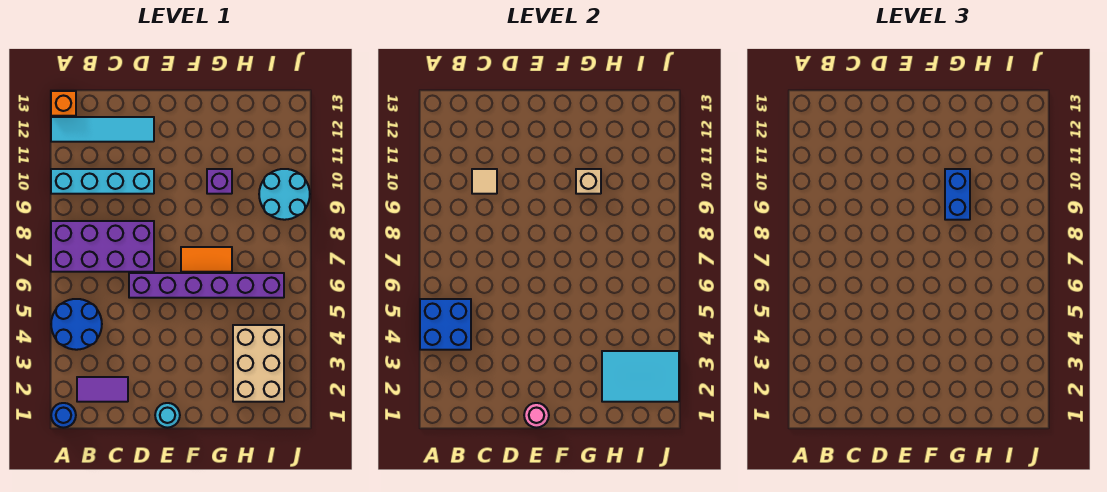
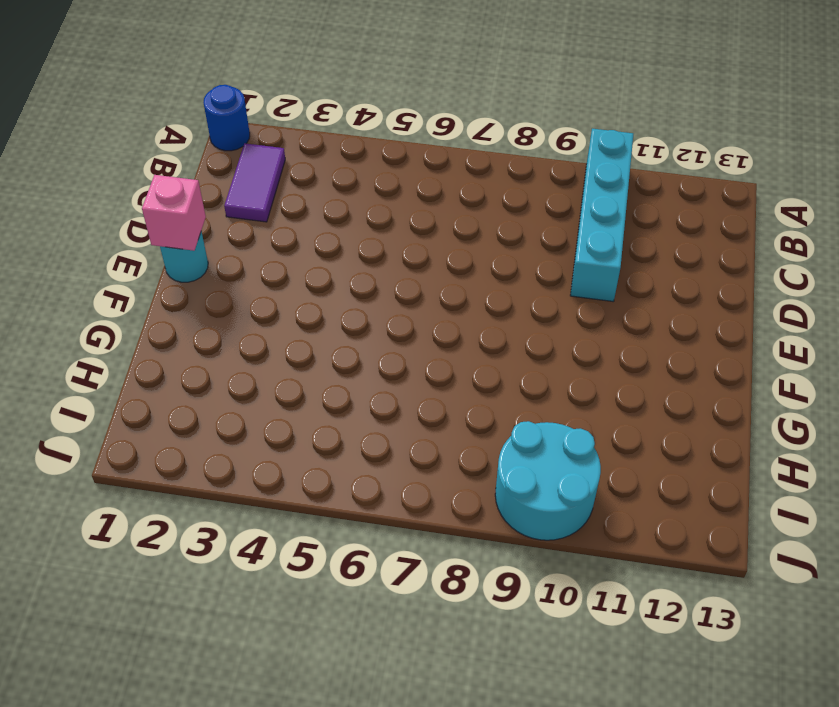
pink brick E1 level 2 -> pink round brick E1 level 2
none -> blue round brick A4:B5 level 1
none -> purple brick A7:D8 level 1
none -> cyan tile A12:D12 level 1

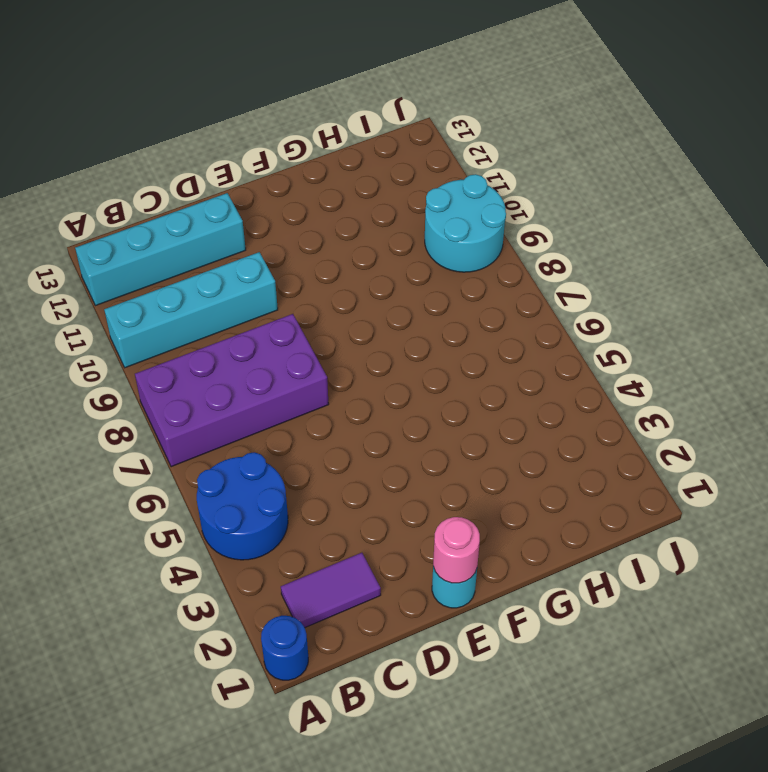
cyan brick A12:D12 level 1 -> cyan tile A12:D12 level 1
none -> orange brick A13 level 1
none -> purple brick D6:I6 level 1
none -> orange tile F7:G7 level 1

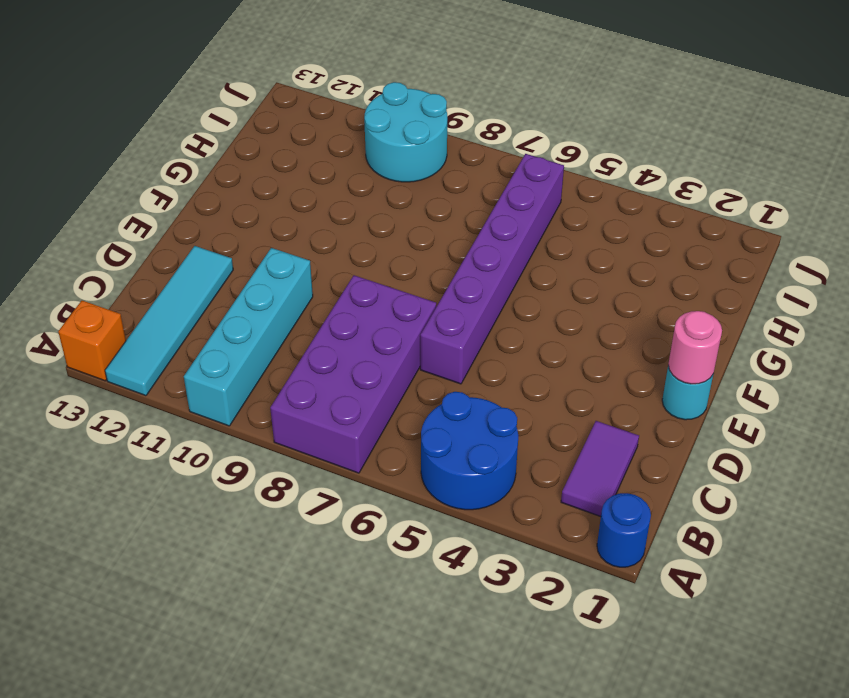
none -> orange tile F7:G7 level 1
none -> purple brick G10 level 1
none -> tan brick H2:I4 level 1

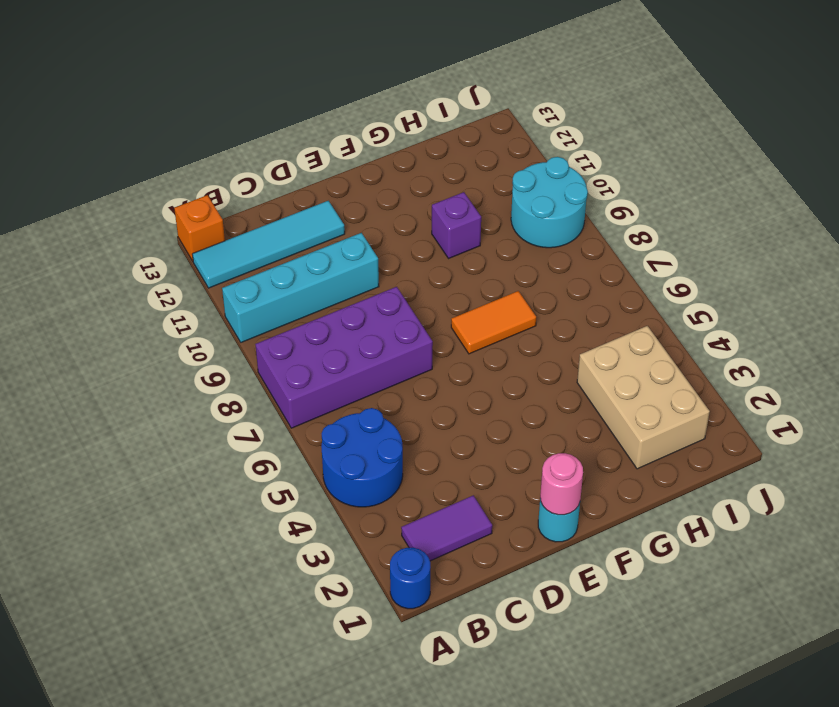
none -> purple brick D6:I6 level 1
none -> blue brick A4:B5 level 2
none -> tan tile C10 level 2

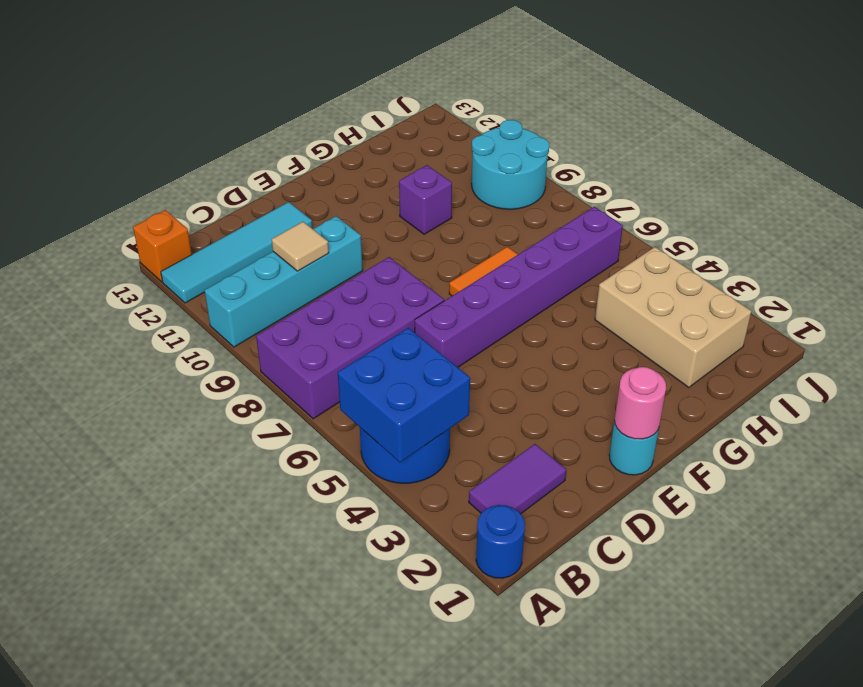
none -> tan brick G10 level 2
none -> cyan tile H2:J3 level 2
none -> blue brick G9:G10 level 3

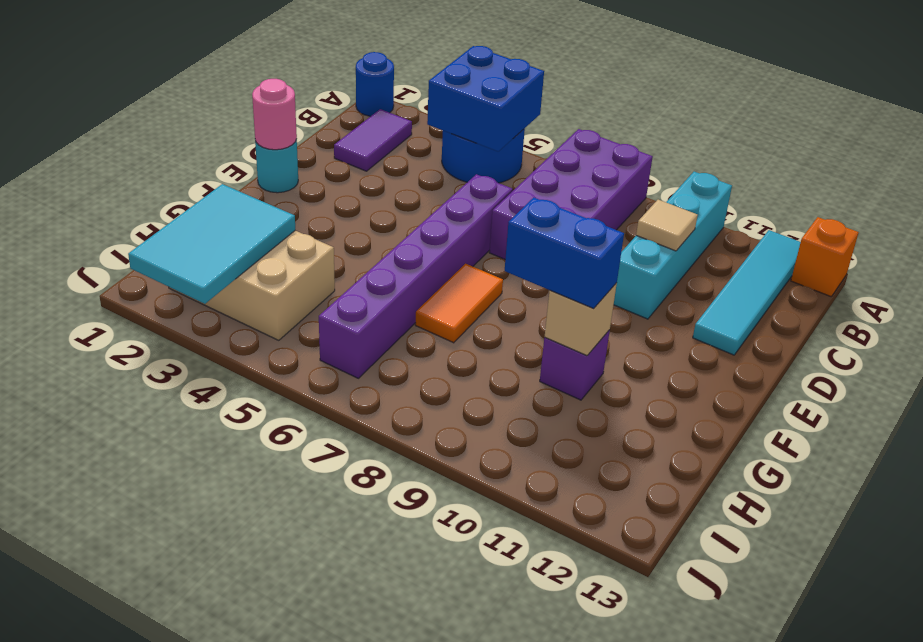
none -> cyan round brick I9:J10 level 1

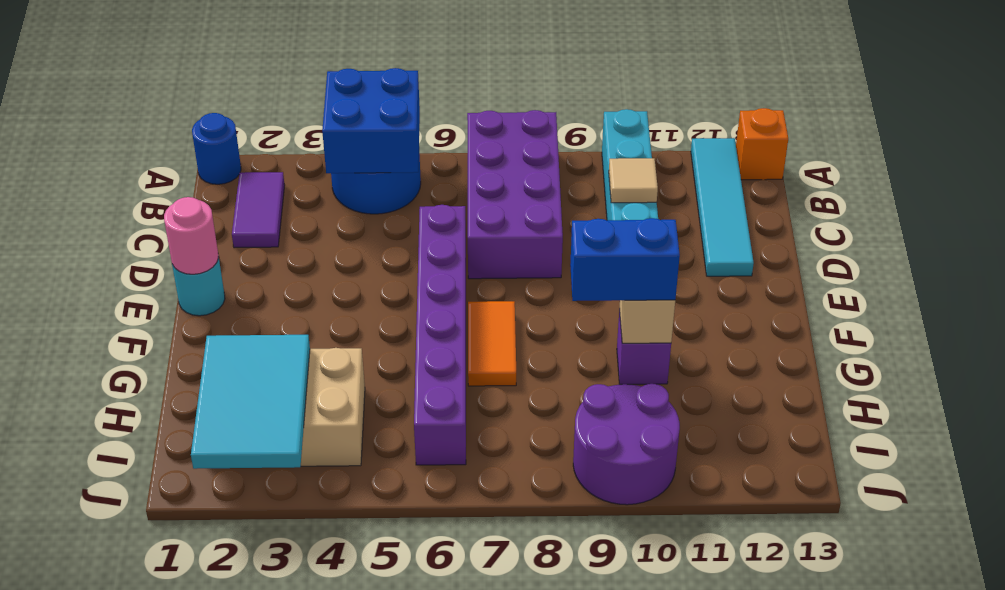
purple round brick I9:J10 level 1 -> cyan round brick I9:J10 level 1

